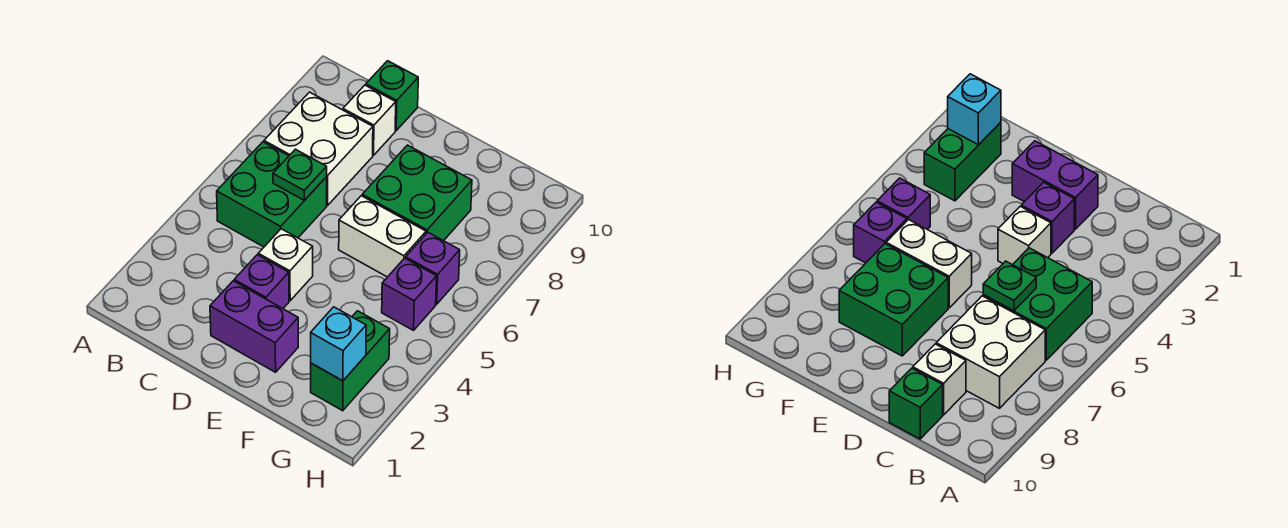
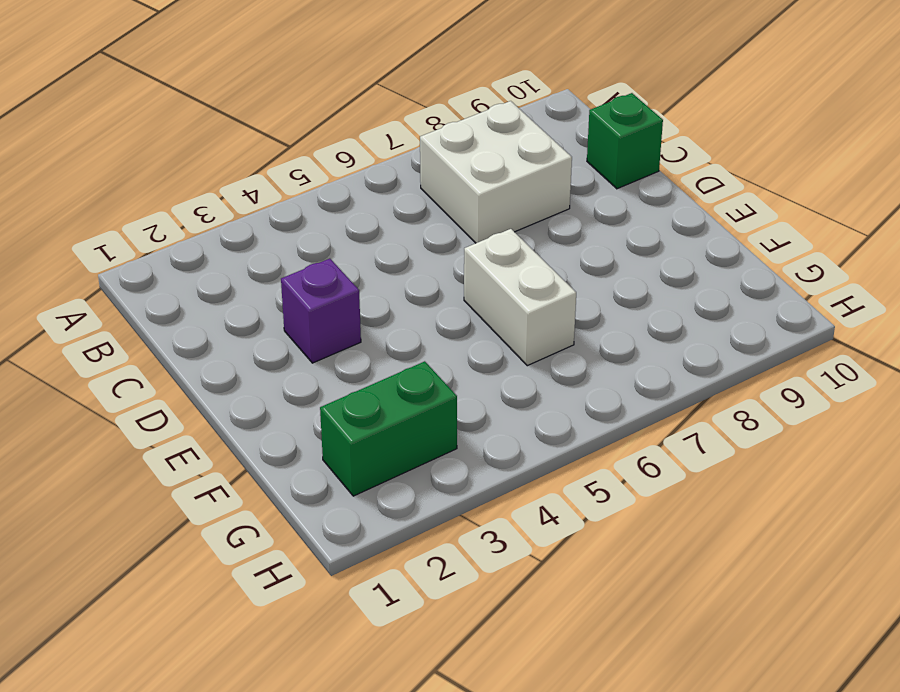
none -> green brick B5:C6 level 1
none -> white brick C9 level 1
none -> purple brick D2:E2 level 1

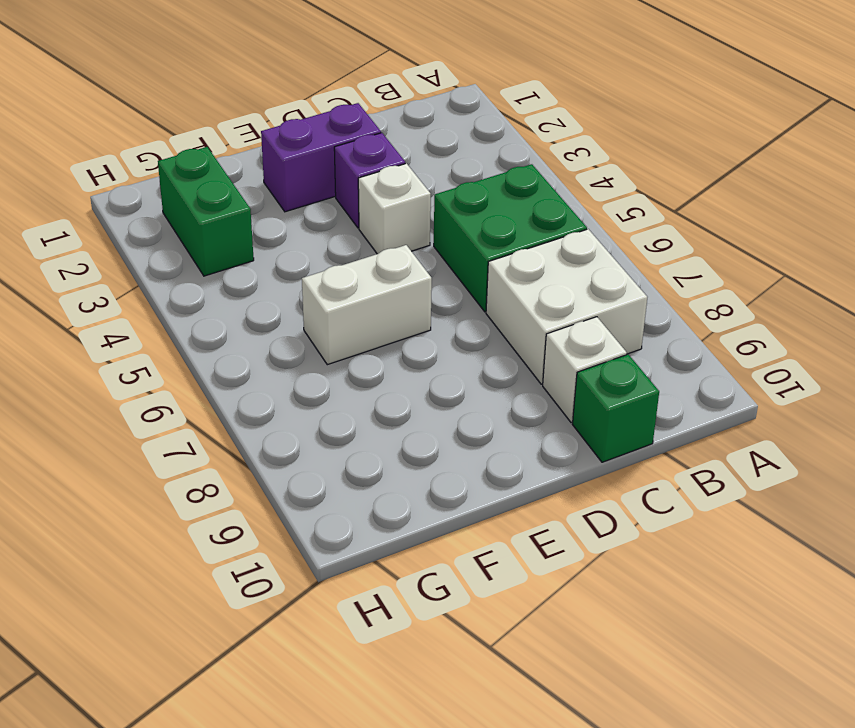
none -> green brick E7:F8 level 1
none -> purple brick G5 level 1
none -> purple brick G6 level 1

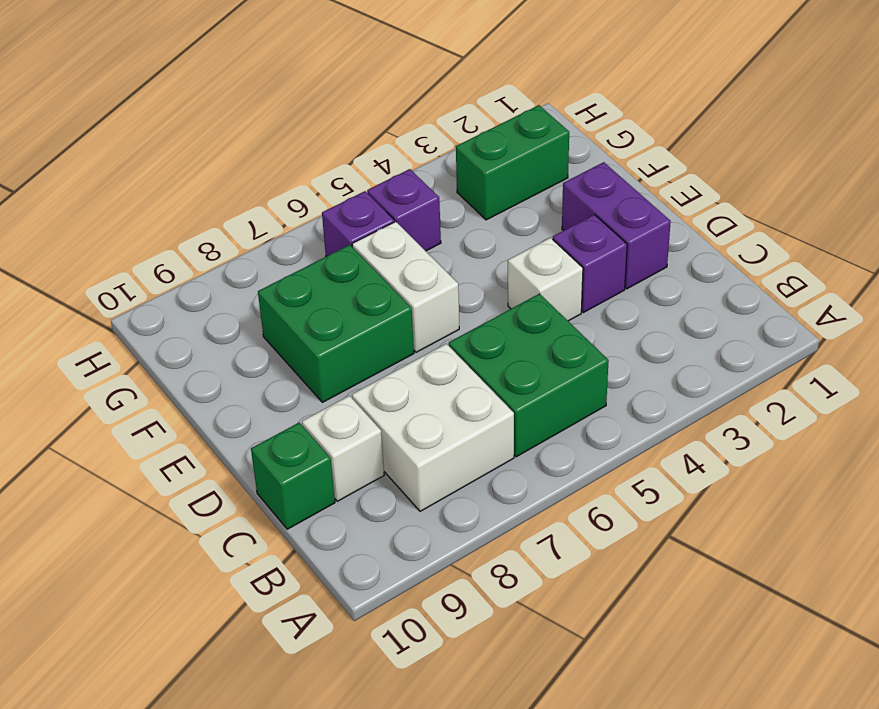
none -> green plate C6 level 2
none -> cyan brick G2 level 2

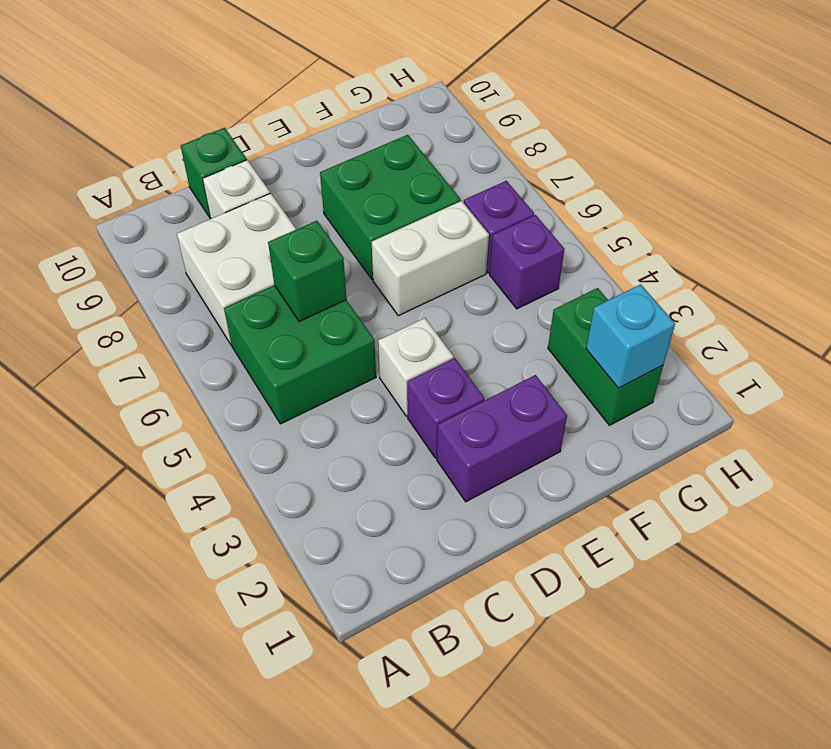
green brick C6 level 2 -> green plate C6 level 2

